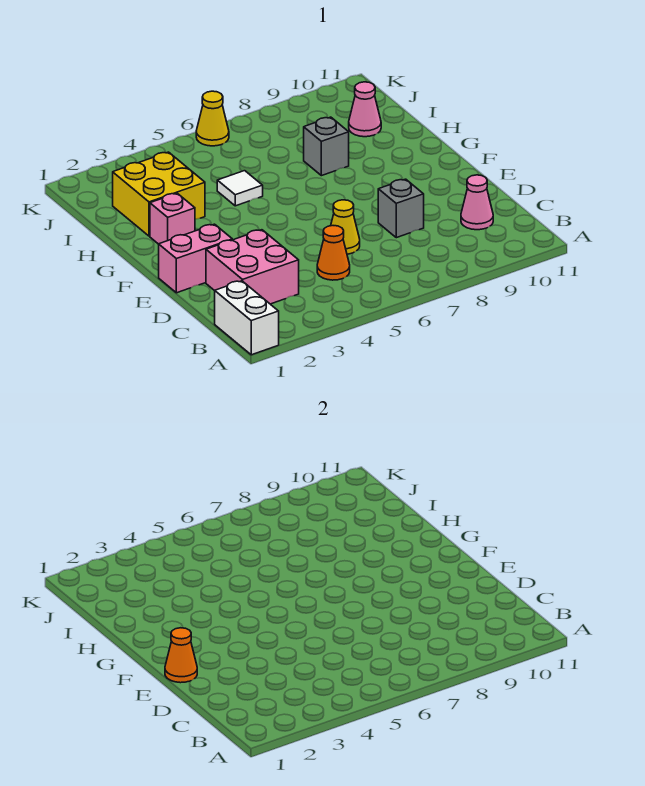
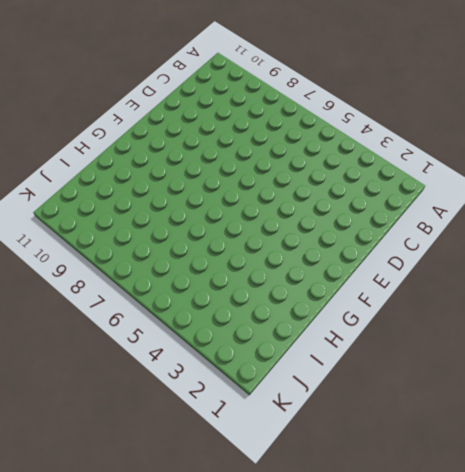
none -> white brick A1:B1 level 1
none -> pink brick C2:D3 level 1
none -> orange cone C5 level 1

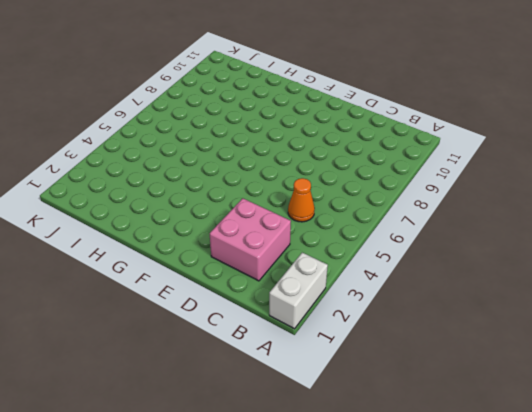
white brick A1:A2 level 1 -> white brick A1:B1 level 1
none -> pink cone C10 level 1
none -> yellow cone D6 level 1
none -> grey brick D8 level 1

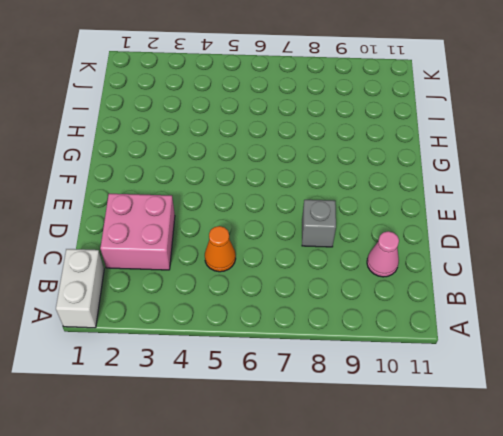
none -> yellow cone D6 level 1
none -> pink brick E1:E2 level 1
none -> pink brick G2 level 1

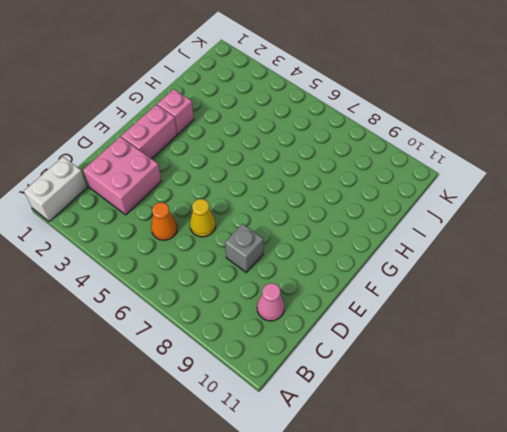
pink brick E2:F2 level 1 -> pink brick E1:E2 level 1
none -> yellow brick H2:I3 level 1
none -> white tile H5 level 1
none -> grey brick H8 level 1

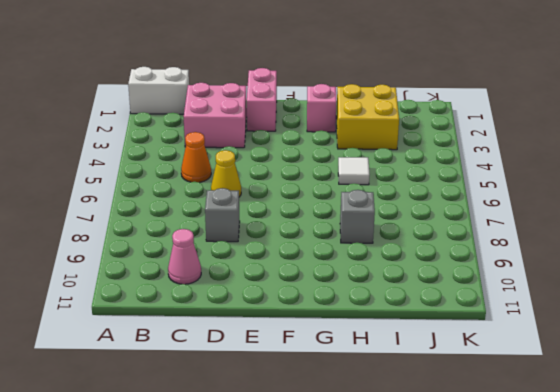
none -> pink cone I10 level 1
none -> yellow cone K6 level 1
none -> orange cone E1 level 2

